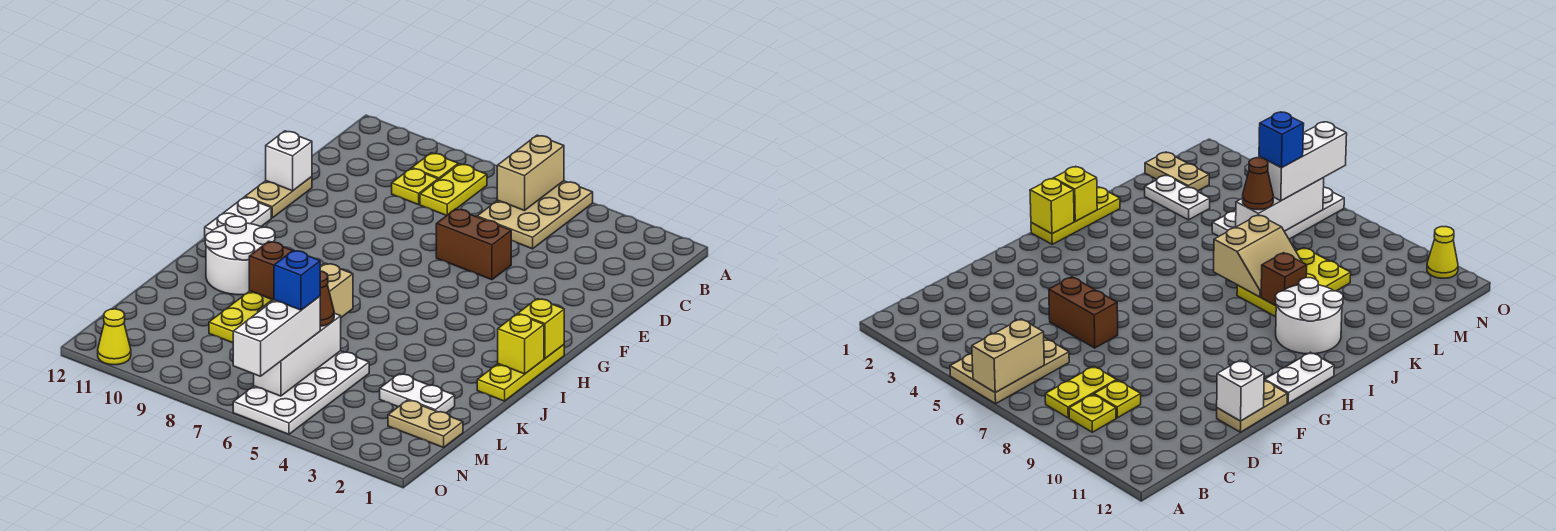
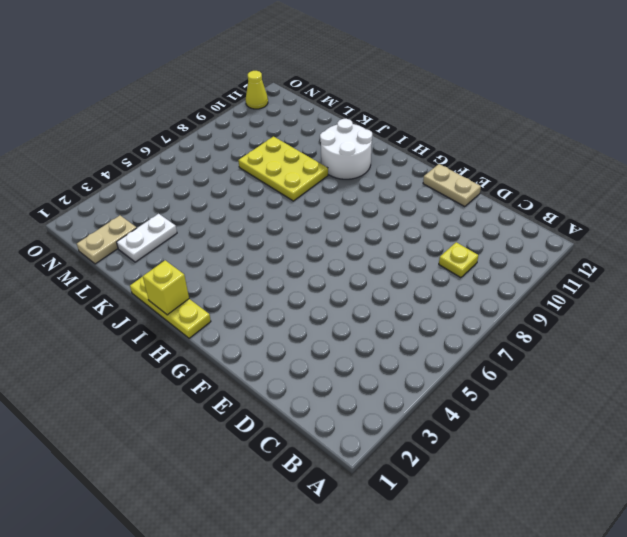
none -> tan plate A5:C6 level 1
none -> yellow plate B8:C8 level 1
none -> yellow plate B9 level 1

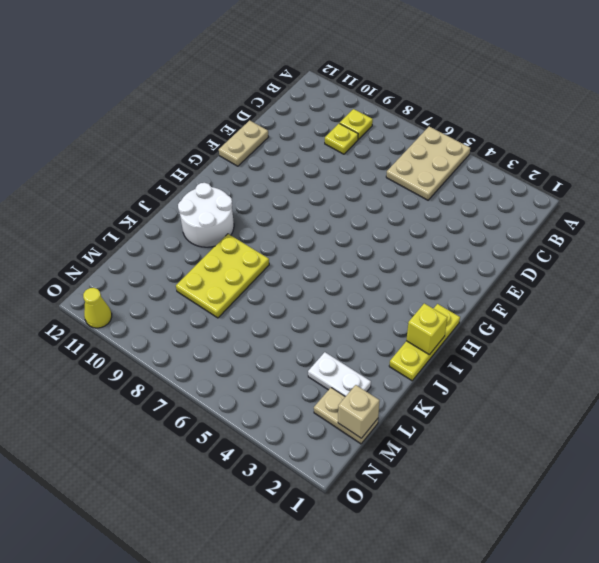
tan brick M1 level 2 -> none
none -> yellow plate B8:C8 level 1
none -> brown brick E5:E6 level 1
none -> white plate G12:H12 level 1

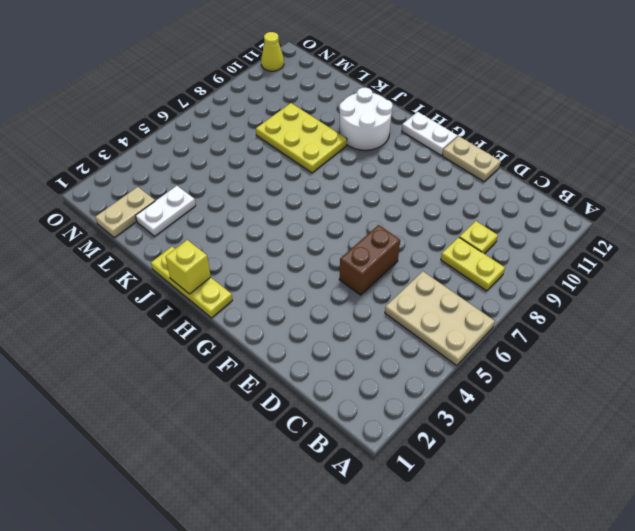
none -> yellow plate B9 level 1
none -> white plate L5:O6 level 1
none -> tan brick A6:B6 level 2

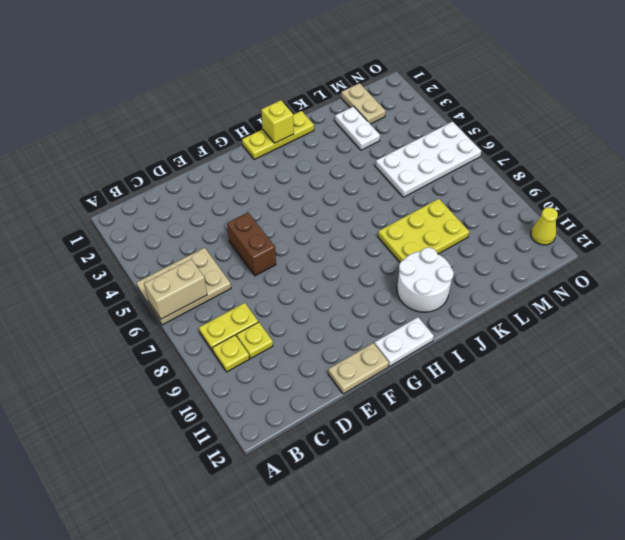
none -> white brick E12 level 2
none -> yellow brick H1 level 2
none -> tan slope J7:K8 level 2 top 7

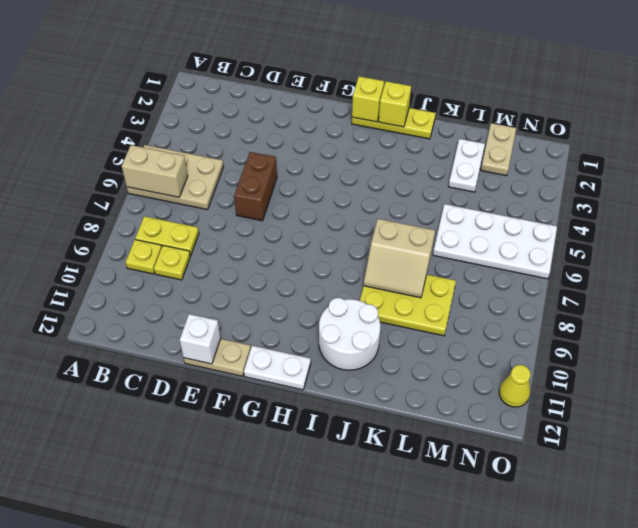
none -> brown brick J9 level 2
none -> white brick L6:N6 level 2
none -> brown cone L6 level 3

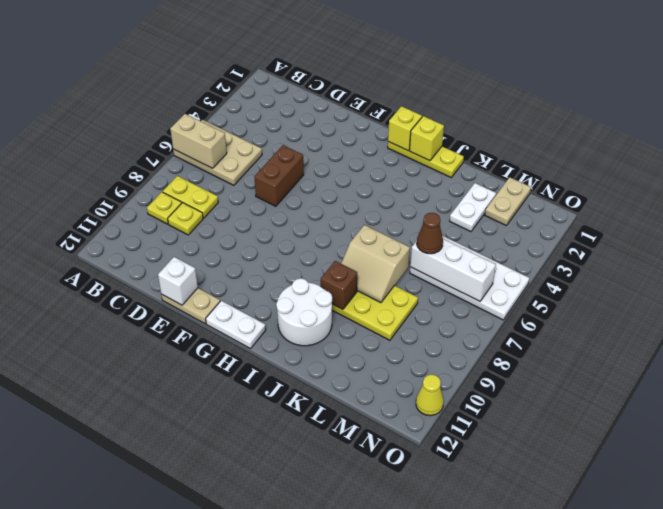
none -> white brick M6:O6 level 3
none -> blue brick M6 level 4

